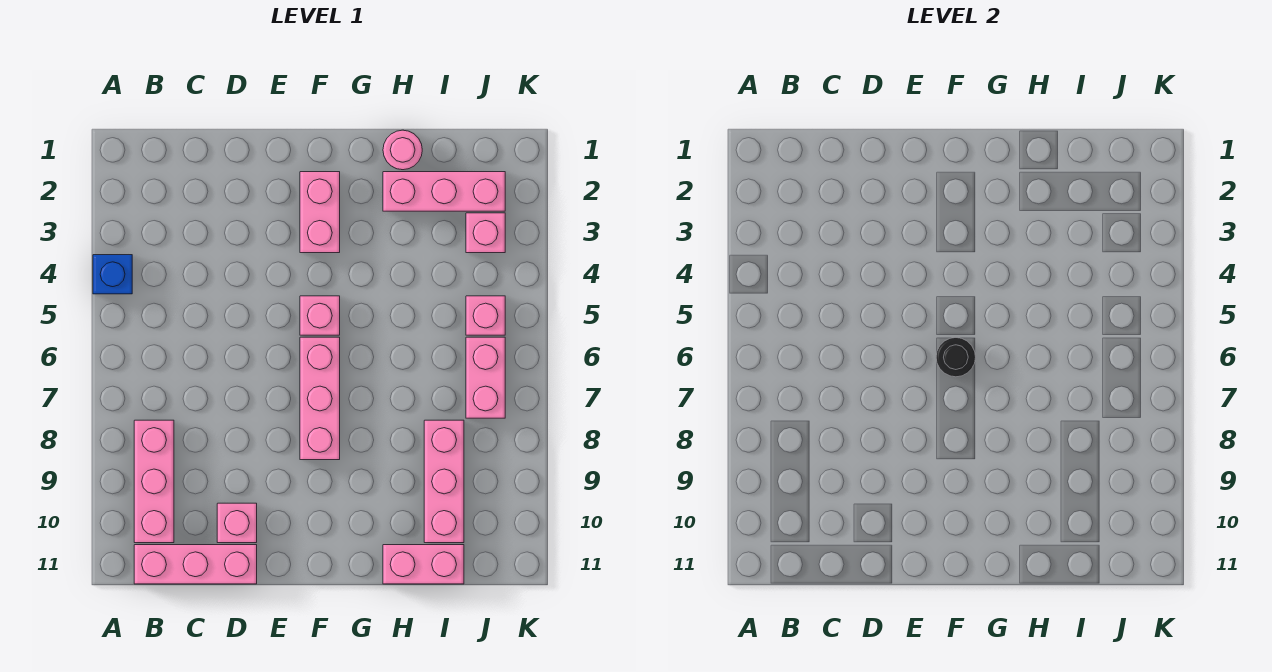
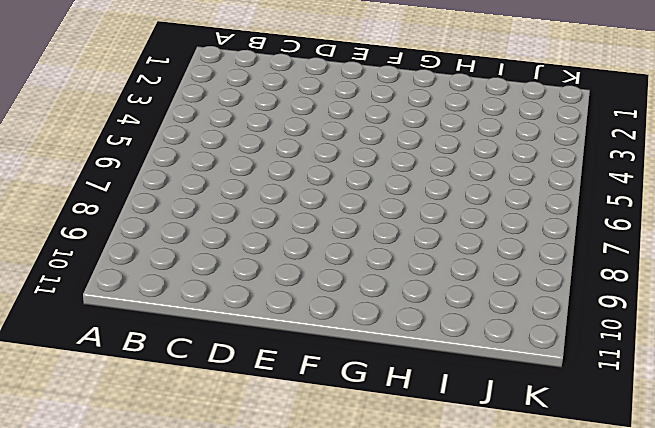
none -> blue brick A4 level 1
none -> pink brick B8:B10 level 1
none -> pink brick B11:D11 level 1

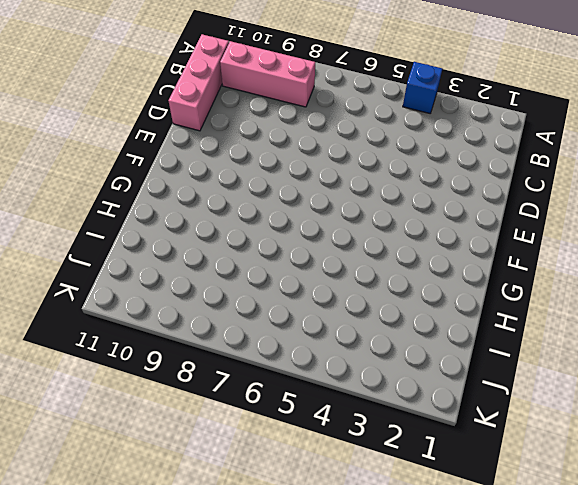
none -> pink brick D10 level 1
none -> pink brick F2:F3 level 1
none -> pink brick F5 level 1

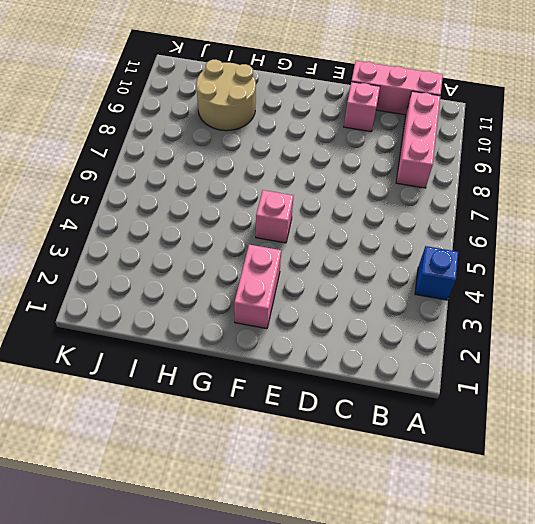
tan round brick H9:I10 level 1 -> pink brick I8:I10 level 1
none -> pink brick F6:F8 level 1
none -> pink round brick H1 level 1
none -> pink brick H2:J2 level 1

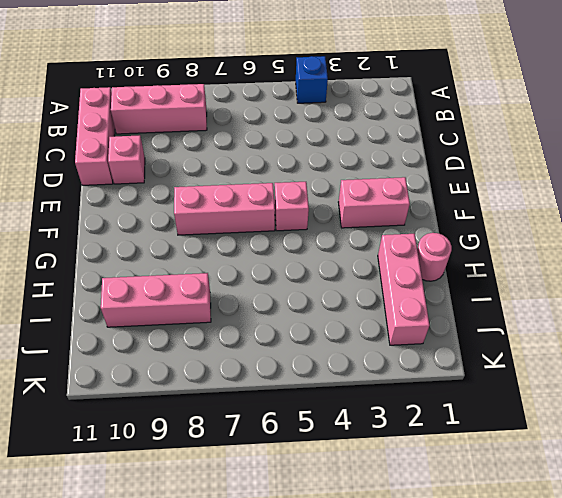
none -> pink brick H11:I11 level 1
none -> pink brick J3 level 1
none -> pink brick J5 level 1

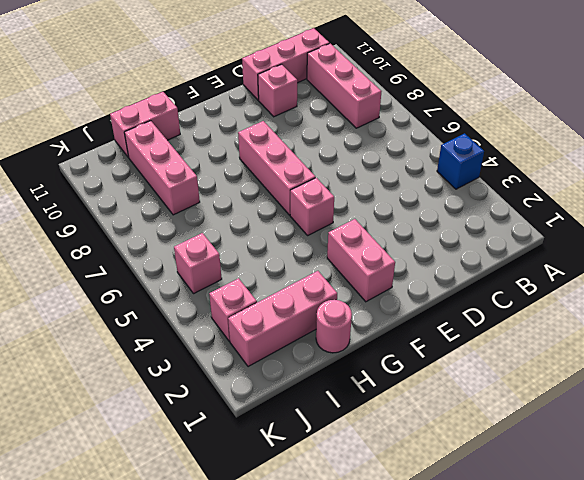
none -> pink brick J6:J7 level 1
none -> black round brick F6 level 2

